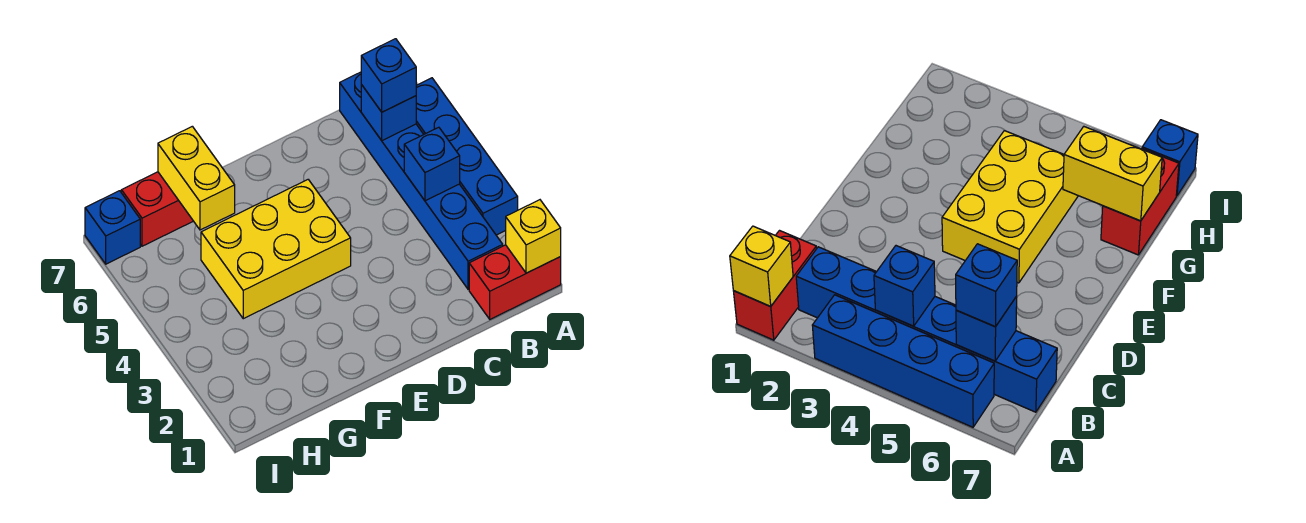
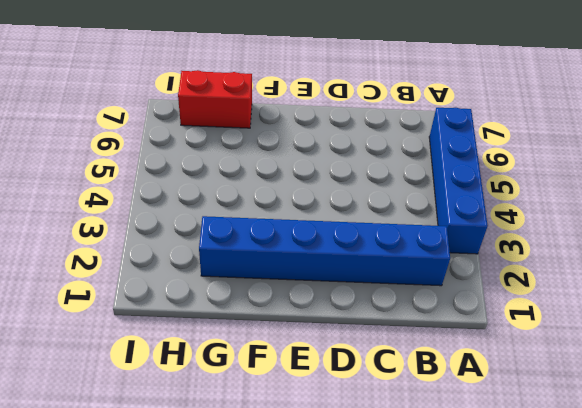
blue brick B2:G2 level 1 -> blue brick B2:B7 level 1
none -> red brick A1:B1 level 1
none -> yellow brick E4:G5 level 1

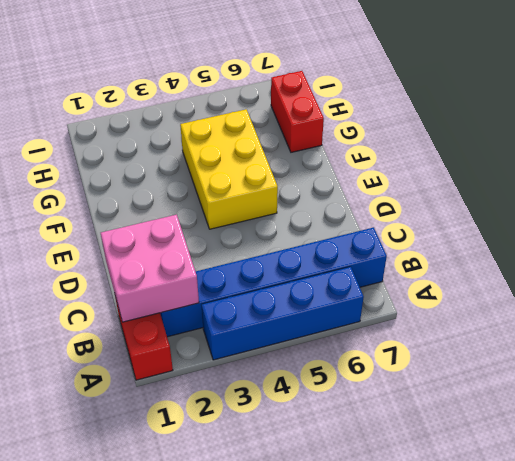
pink brick B1:C2 level 2 -> none
none -> blue brick I7 level 1
none -> yellow brick A1 level 2

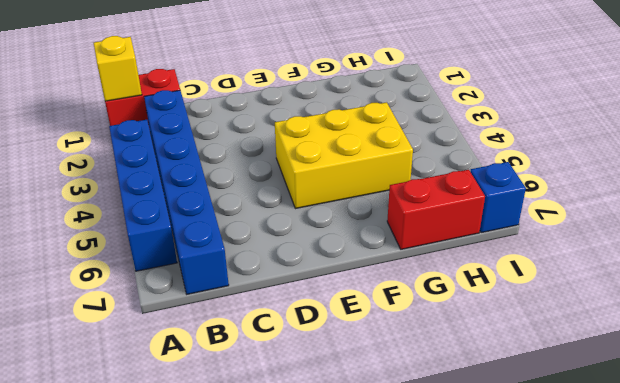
none -> blue brick B4 level 2
none -> blue brick B6 level 2

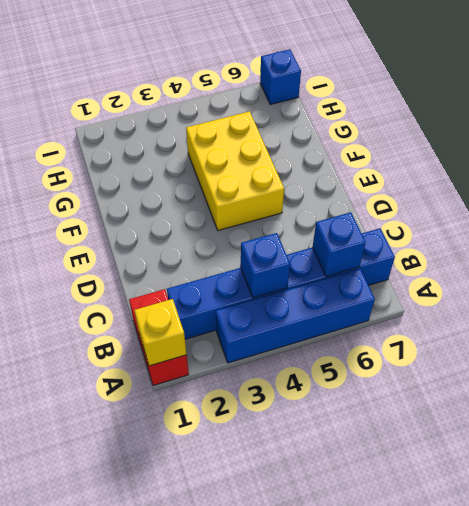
none -> red brick G7:H7 level 1
none -> yellow brick G6:G7 level 2

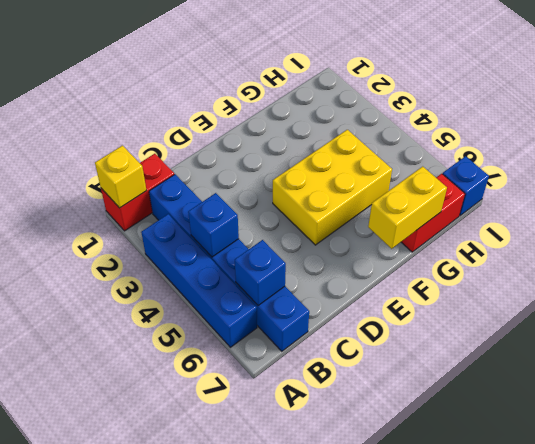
yellow brick F7:G7 level 2 -> yellow brick G6:G7 level 2
none -> blue brick B6 level 3

